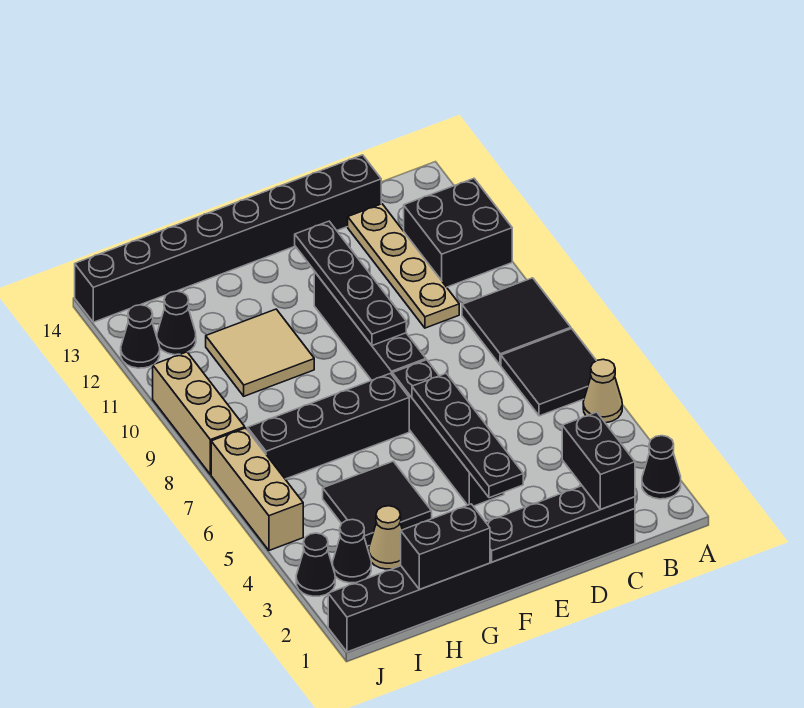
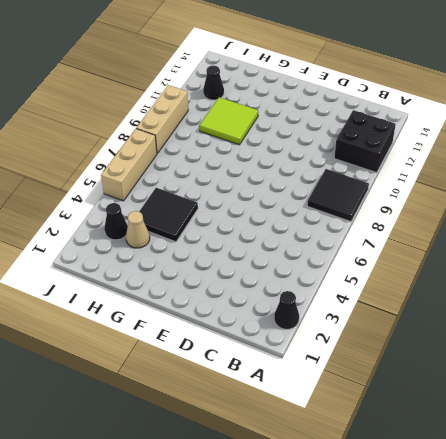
lime tile G10:H11 level 1 -> tan tile G10:H11 level 1
none -> tan cone A5 level 1
none -> black tile A6:B7 level 1
none -> black brick C1:J1 level 1

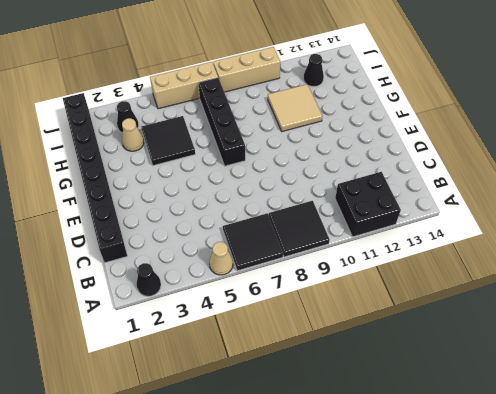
none -> tan plate C10:C13 level 1
none -> black brick C14:J14 level 1
none -> black brick E4:E7 level 1

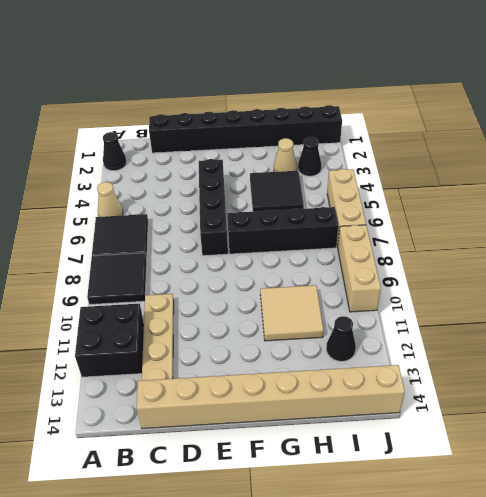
tan brick C14:J14 level 1 -> black brick C14:J14 level 1
none -> black brick E8:E11 level 1
none -> black cone J3 level 1
none -> black cone J12 level 1

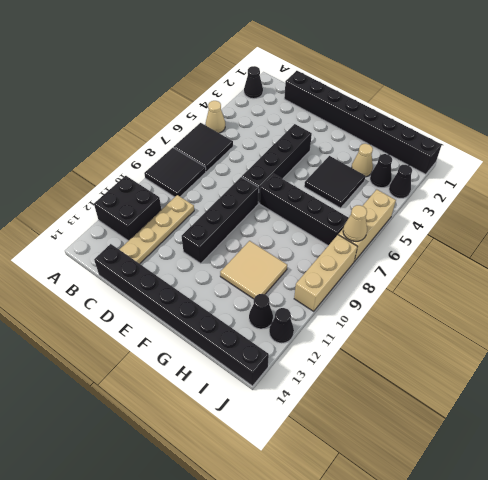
tan cone J7 level 2 -> none
none -> black plate C1:F1 level 2
none -> black plate E3:E6 level 2
none -> black plate E9:E12 level 2

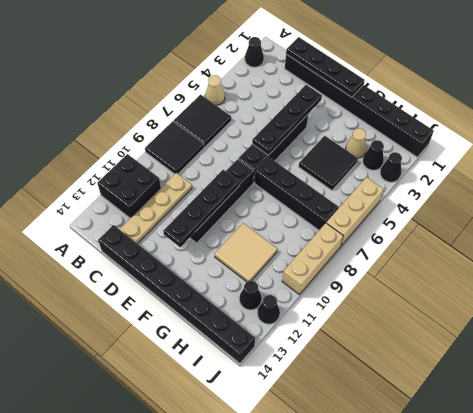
none -> black brick G1:H1 level 2
none -> black brick C1:C2 level 3

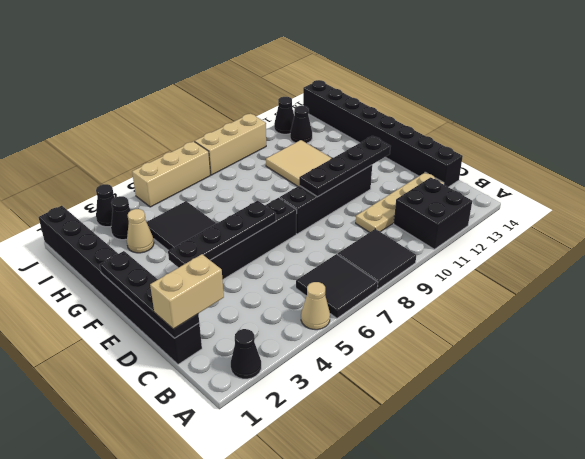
tan brick C1:C2 level 3 -> black brick C1:C2 level 3
none -> black brick F7:I7 level 1
none -> black brick G1:H1 level 2

